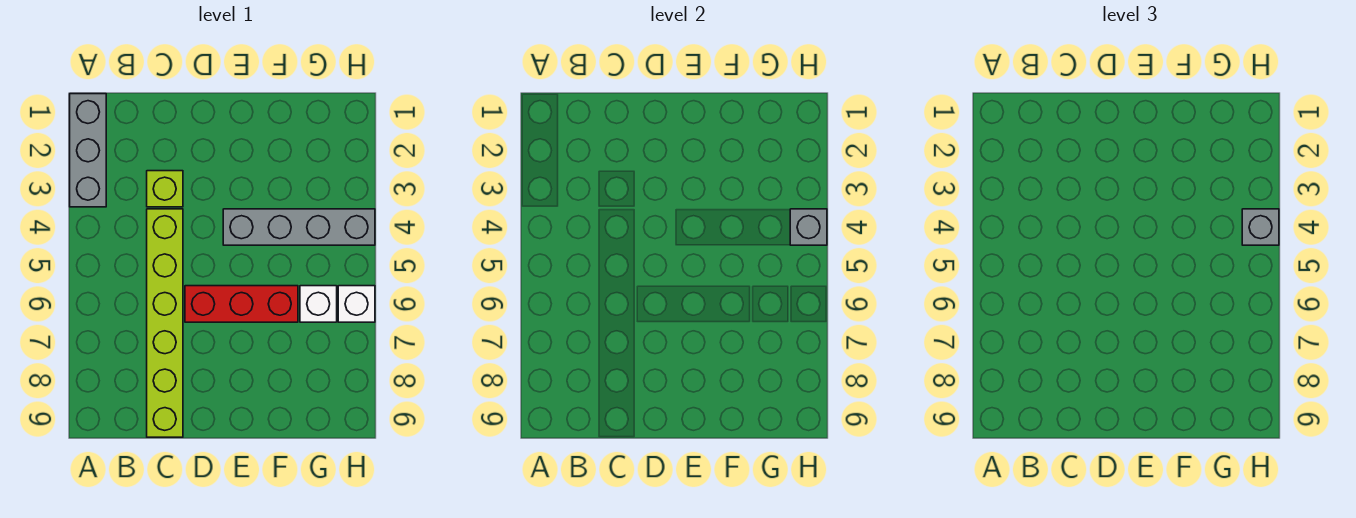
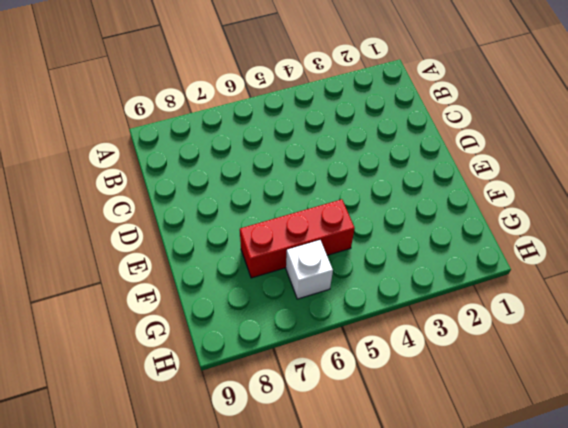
red brick F5:F7 level 1 -> red brick D6:F6 level 1
none -> grey brick A1:A3 level 1
none -> lime brick C3 level 1

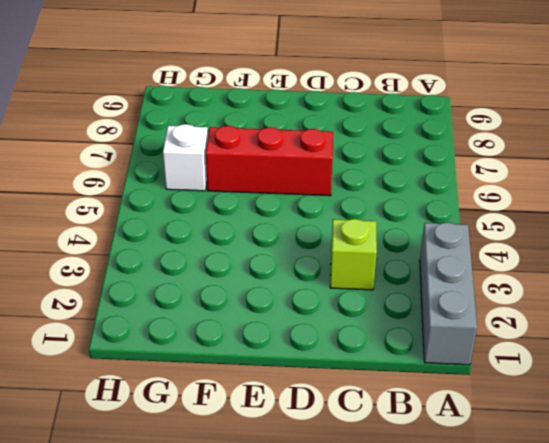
none -> lime brick C4:C9 level 1
none -> grey brick E4:H4 level 1

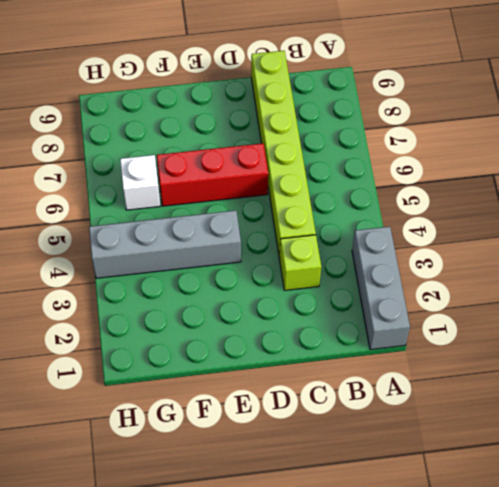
none -> white brick H6 level 1
none -> grey brick H4 level 2

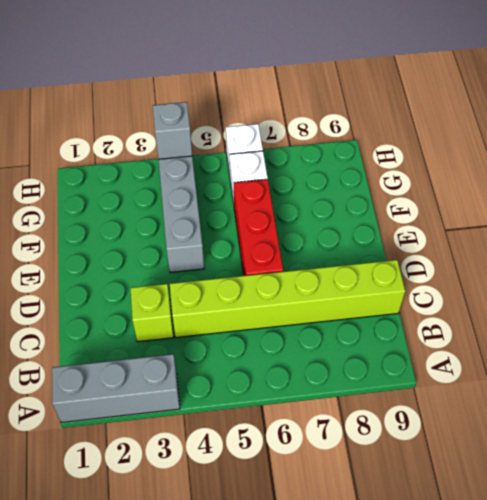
none -> grey brick H4 level 3

